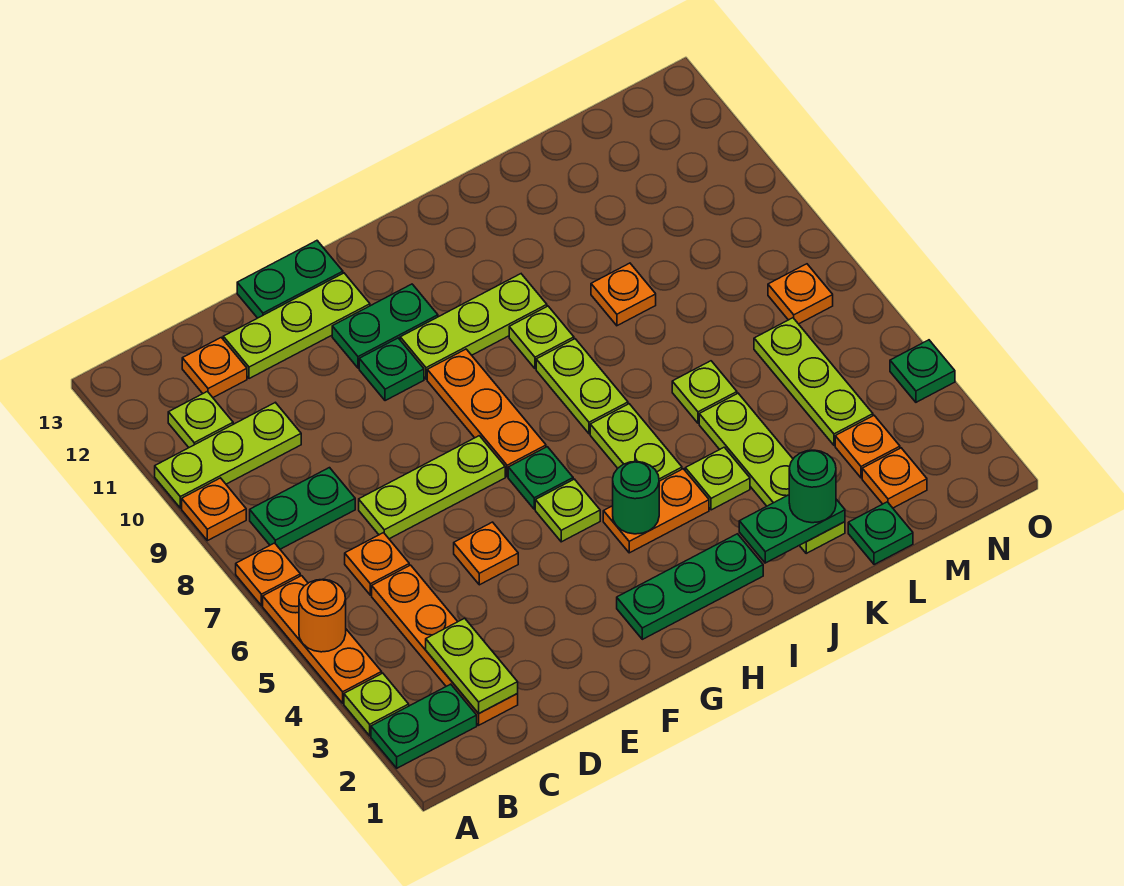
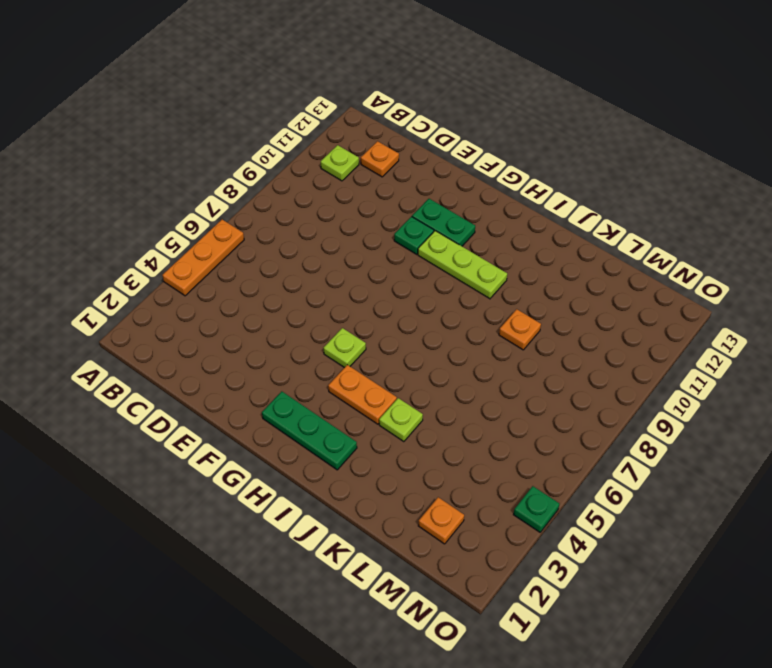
none -> green plate A2:B2 level 1
none -> lime plate A3 level 1
none -> orange plate A7 level 1
none -> orange plate A9 level 1

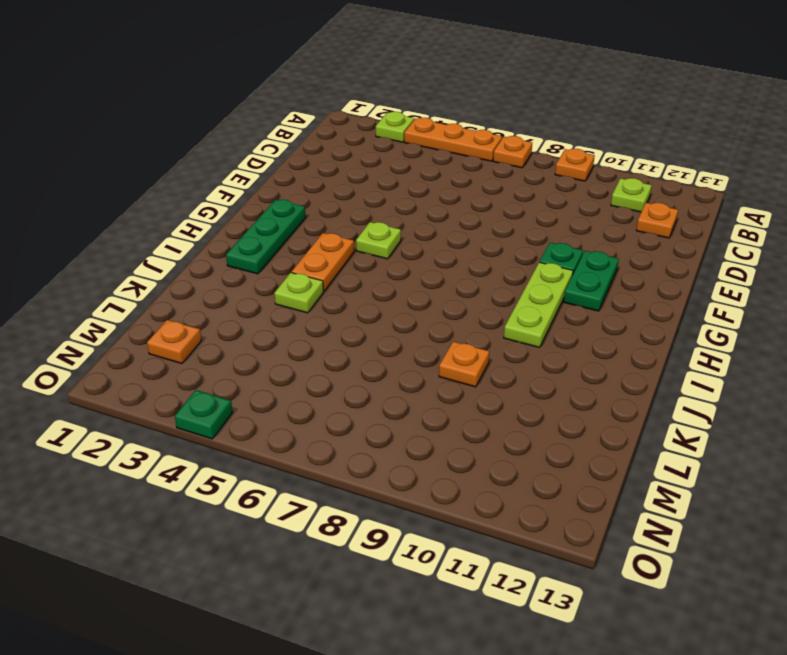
none -> green plate A2:B2 level 1
none -> lime plate A10:C10 level 1
none -> green plate B8:C8 level 1
none -> orange plate C2:C5 level 1

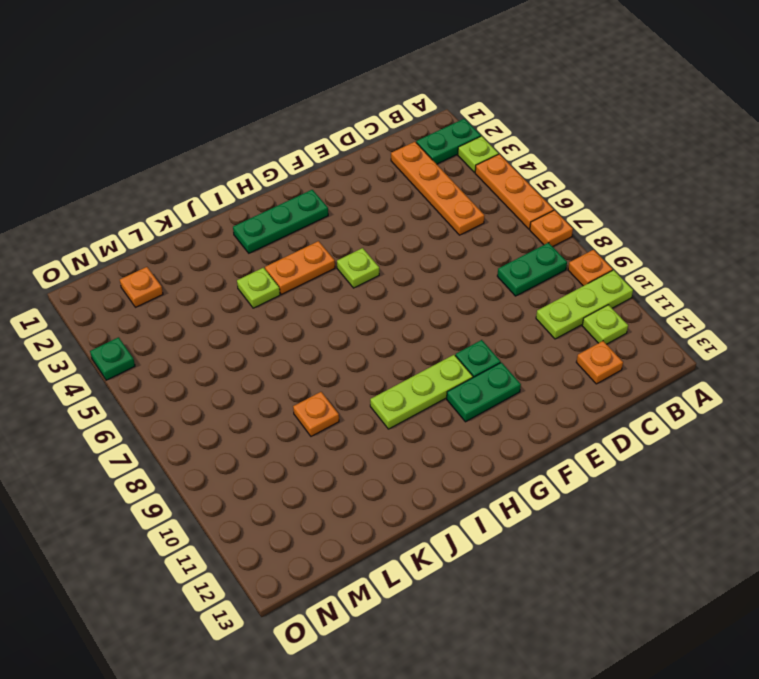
none -> orange plate C6 level 1
none -> lime plate D7:F7 level 1
none -> lime plate D12:F12 level 1
none -> orange plate E5 level 1

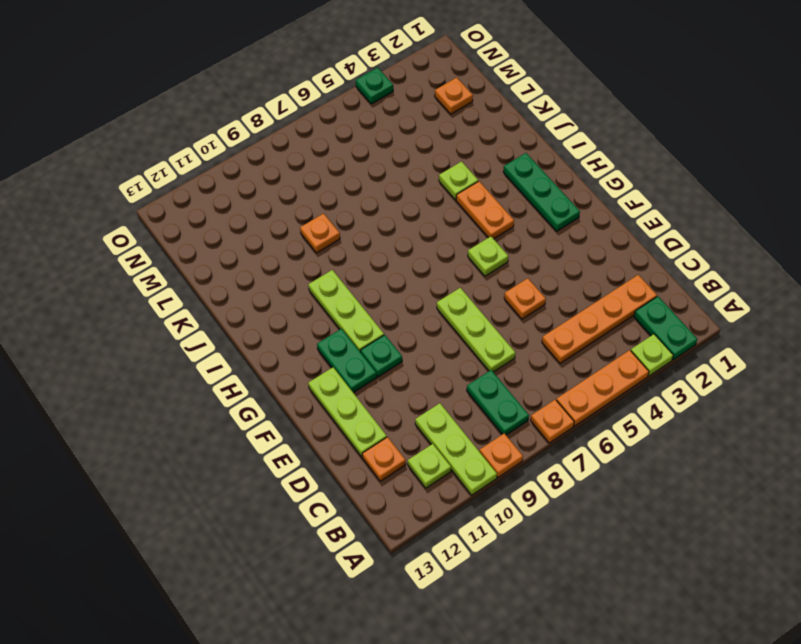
none -> orange plate C6 level 1
none -> green plate E13:F13 level 1
none -> green plate G6 level 1
none -> orange plate G7:G9 level 1

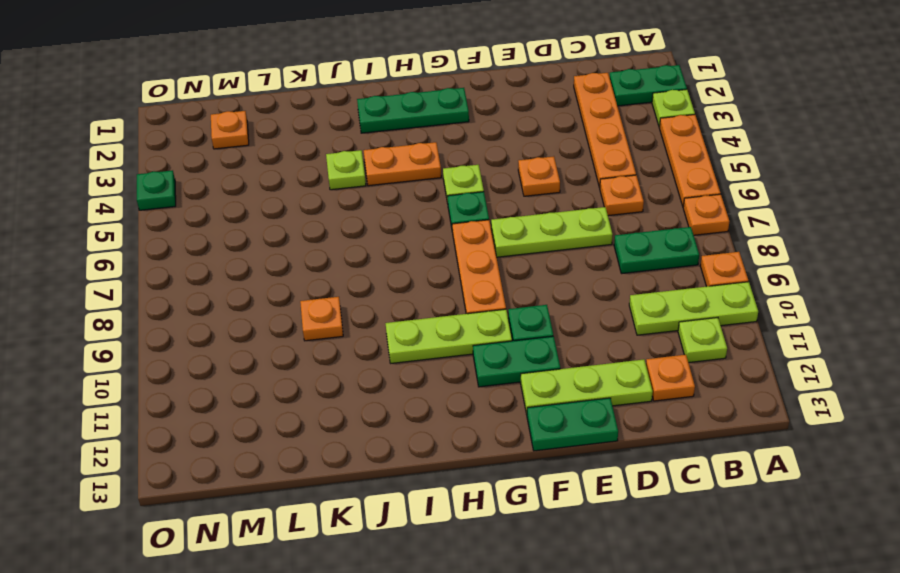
none -> lime plate I5:I6 level 1
none -> lime plate I7:I8 level 1
none -> lime plate I9 level 1
none -> lime plate K2:K5 level 1

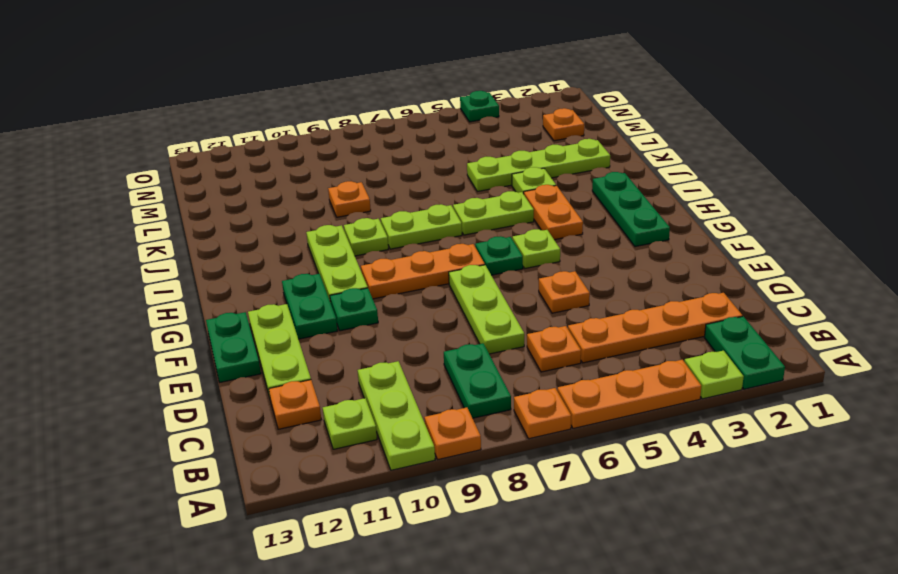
none -> lime plate K6 level 1
none -> green plate L1 level 1
none -> orange plate M3 level 1
none -> lime plate M4:M6 level 1

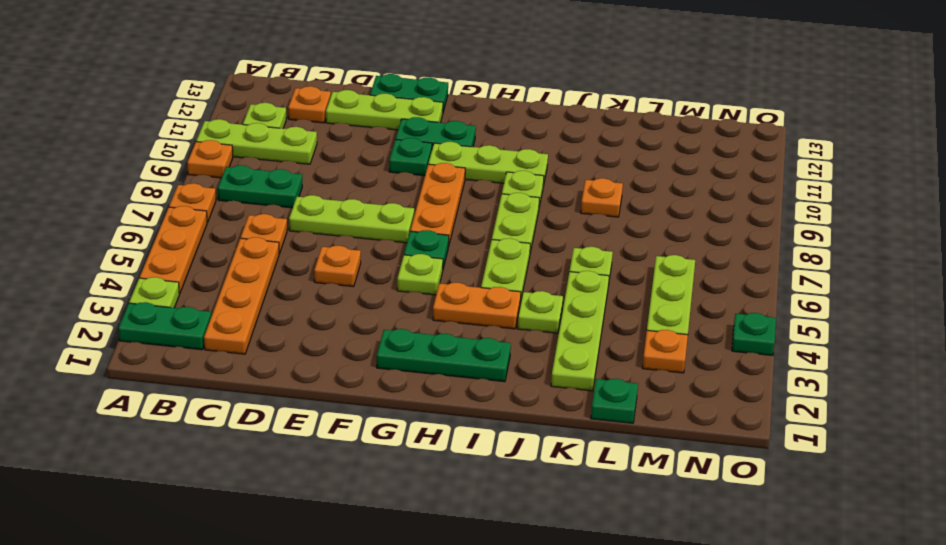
none -> orange plate M2 level 1
none -> orange plate N7 level 1
none -> orange round brick A5 level 2
none -> lime plate C2:C3 level 2

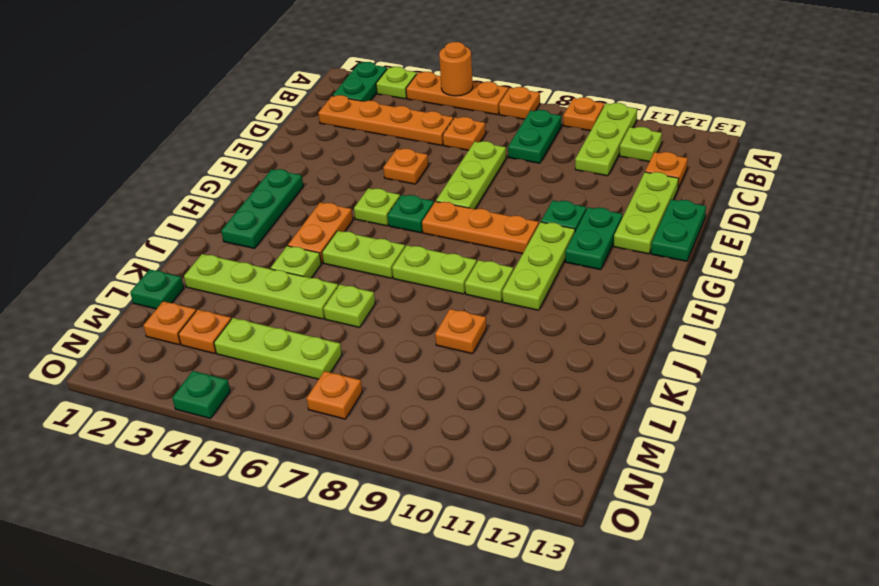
none -> lime plate C2:C3 level 2
none -> green round brick H4 level 2
none -> green plate J2:K2 level 2
none -> green round brick K2 level 3

